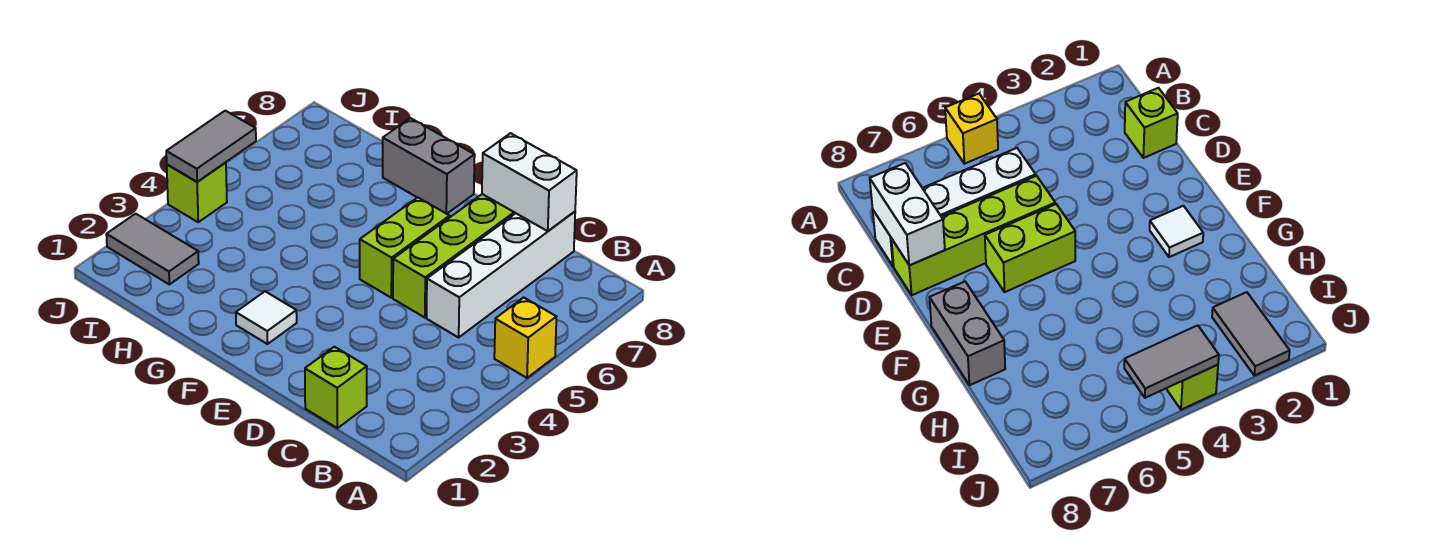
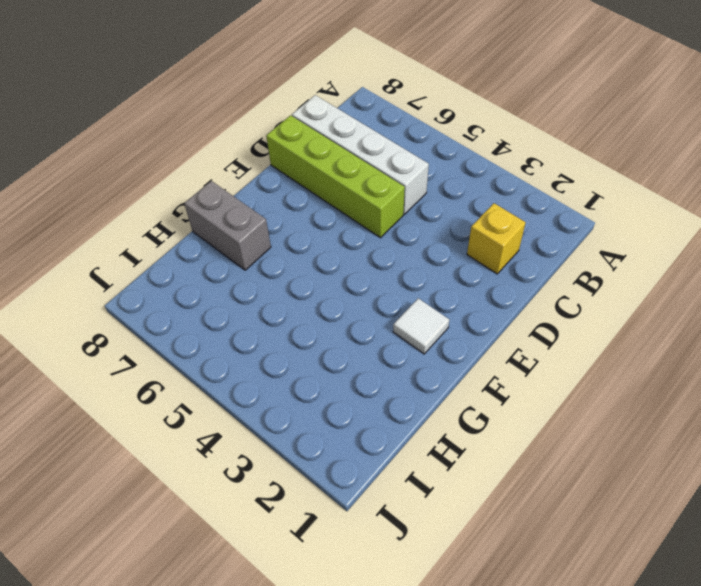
yellow brick C2 level 1 -> yellow brick A5 level 1
grey brick G7:G8 level 1 -> grey brick F8:G8 level 1
none -> lime brick C1 level 1
none -> lime brick E5:E6 level 1

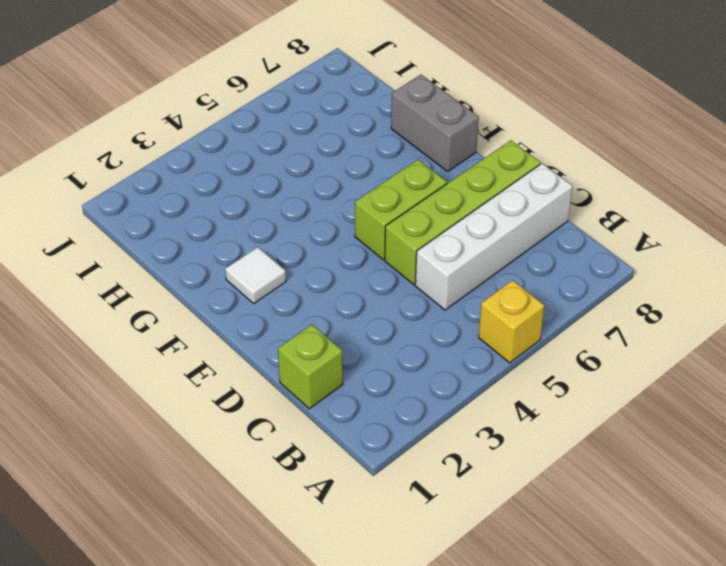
none -> grey tile I2:J2 level 1
none -> lime brick J4 level 1

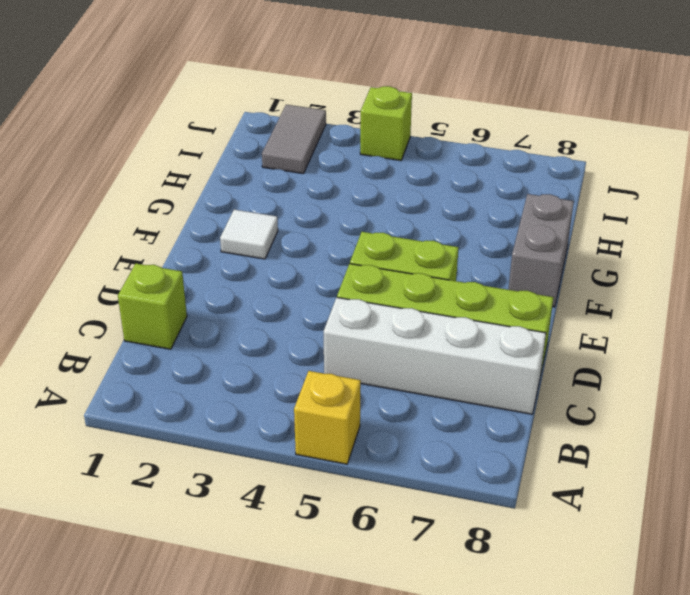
none -> white brick C8:D8 level 2
none -> grey tile J4:J5 level 2

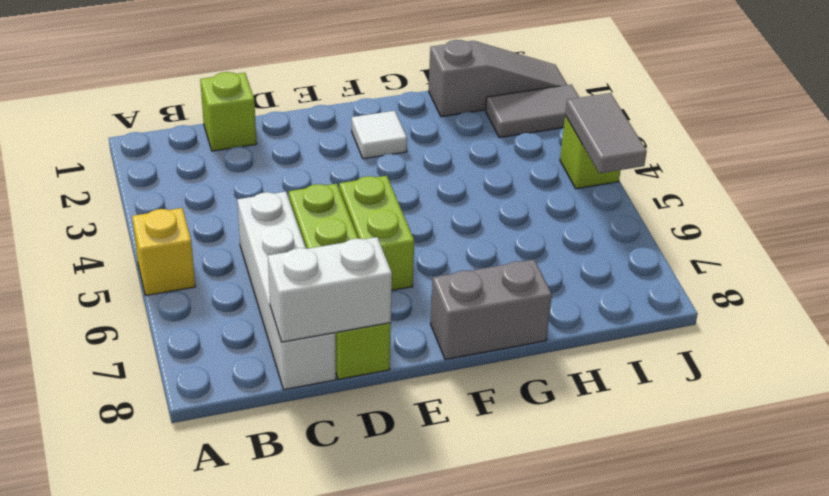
grey slope H1:J1 level 1 top H -> none

